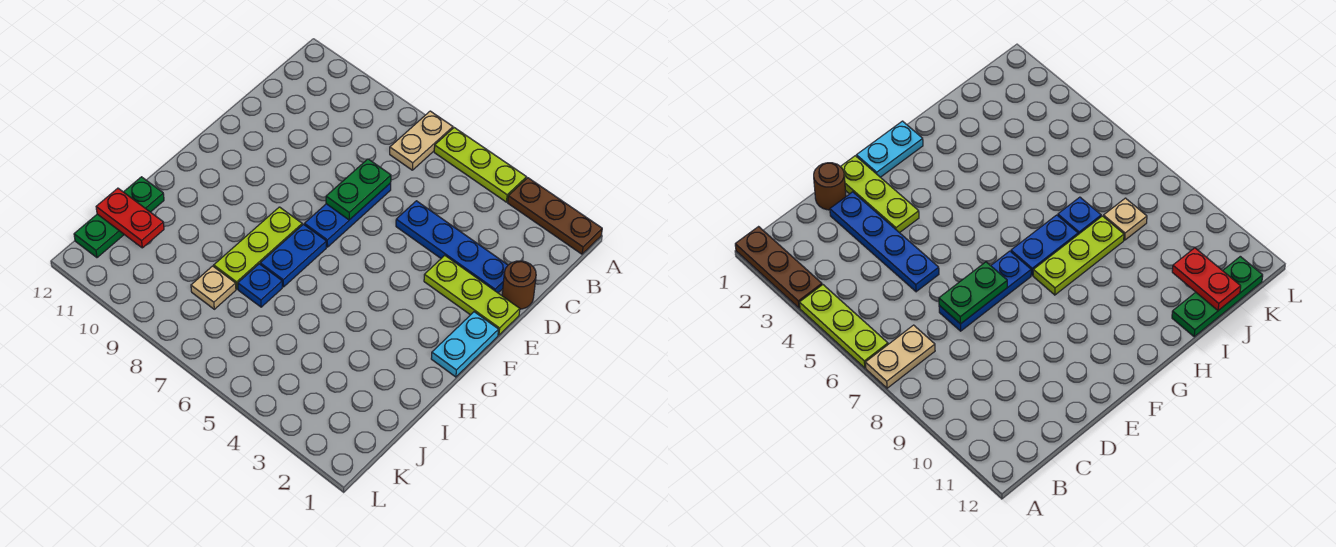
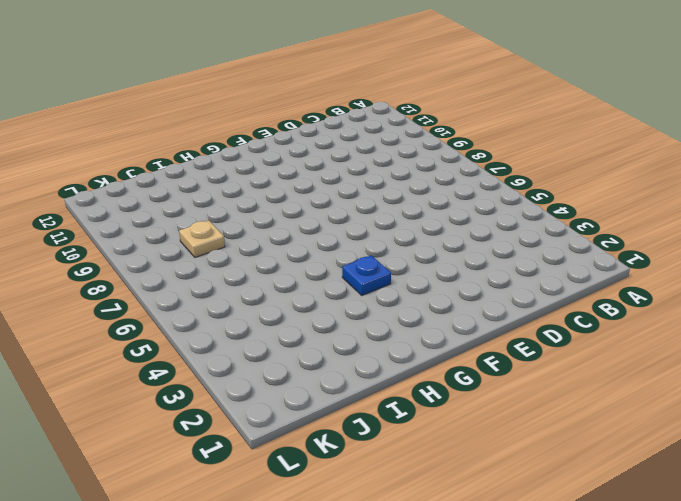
blue plate G4 level 1 -> blue plate I7 level 1
none -> brown plate A1:A3 level 1
none -> lime plate A4:A6 level 1
none -> tan plate A7:B7 level 1

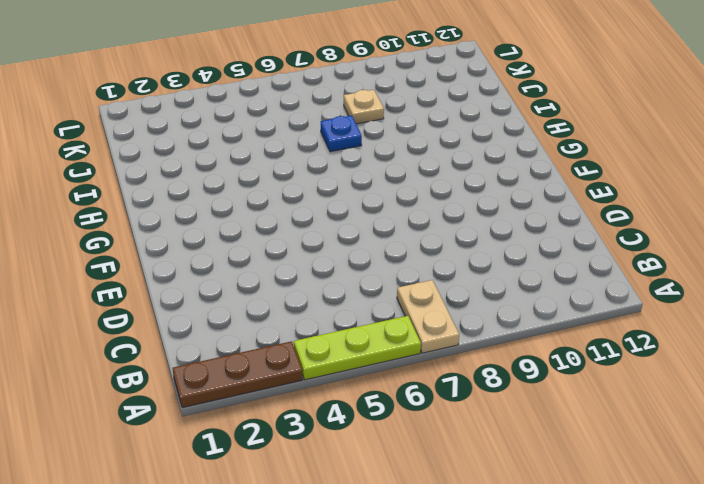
none -> brown round brick D1 level 1
none -> blue plate D2:D5 level 1
none -> blue plate D7:F7 level 1

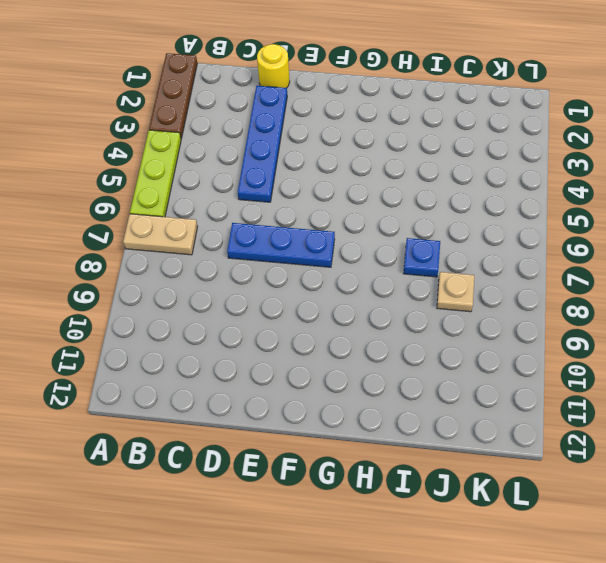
yellow round brick D1 level 1 -> brown round brick D1 level 1
none -> lime plate E1:E3 level 1
none -> cyan plate F1:G1 level 1
none -> blue plate G7:H7 level 1

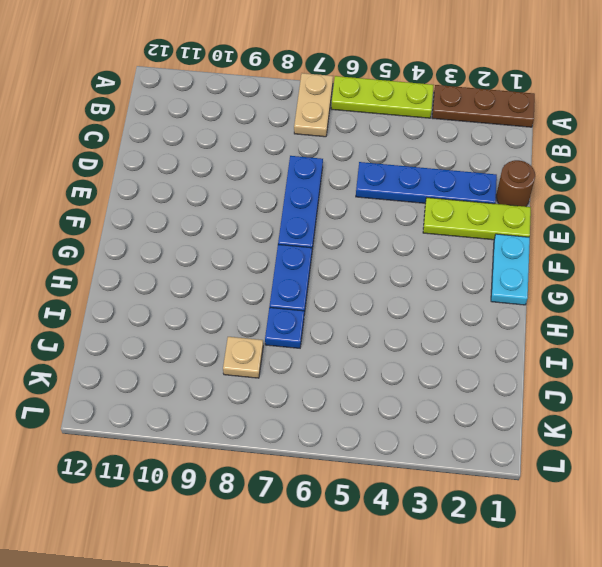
none -> lime plate G8:I8 level 1
none -> green plate I12:K12 level 1
none -> green plate D7:E7 level 2

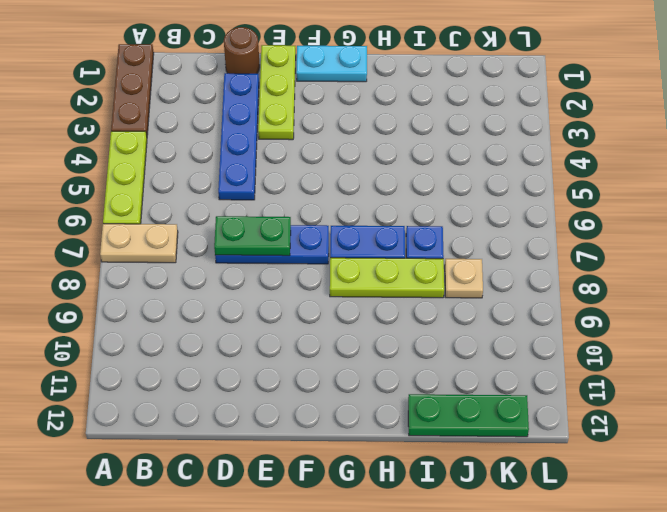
none -> red plate J11:J12 level 2

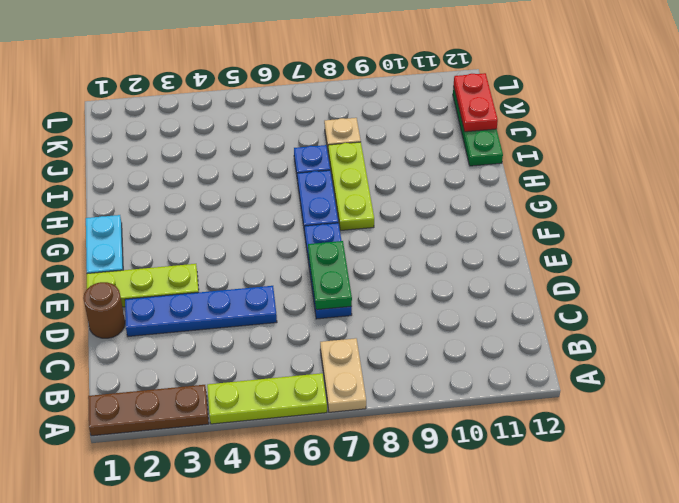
red plate J12:K12 level 2 -> red plate J11:J12 level 2

